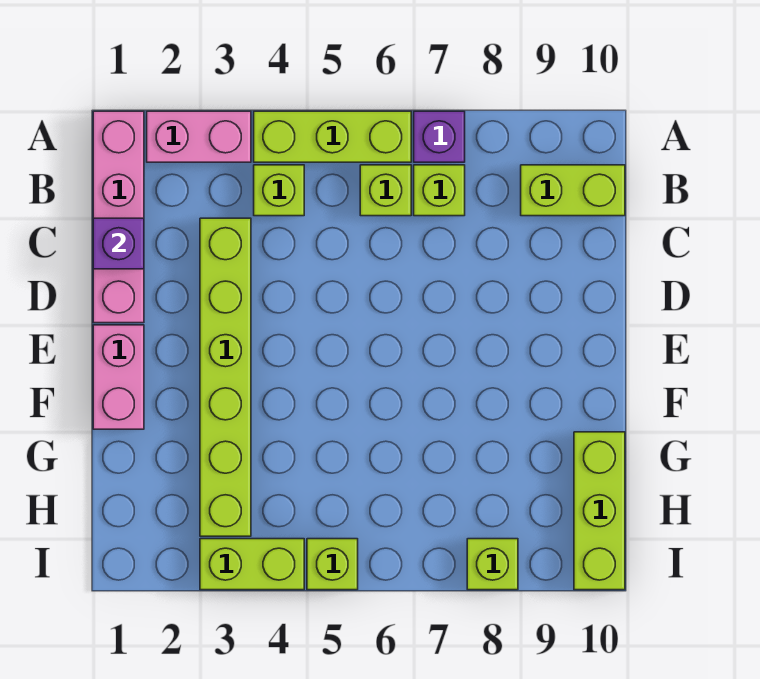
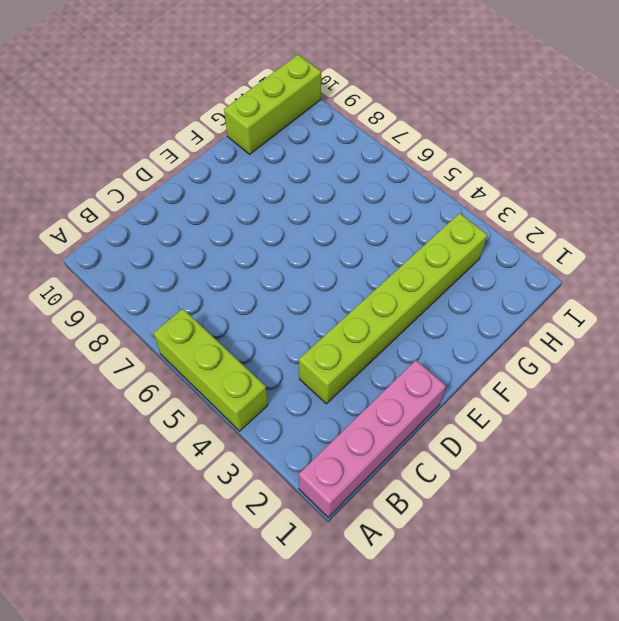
none -> pink brick A2:A3 level 1
none -> purple brick A7 level 1
none -> lime brick B4 level 1

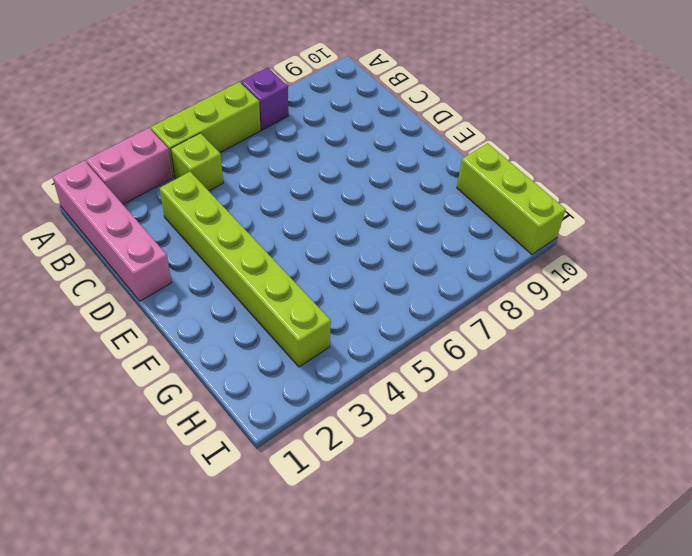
none -> lime brick B6 level 1
none -> lime brick B7 level 1
none -> lime brick B9:B10 level 1

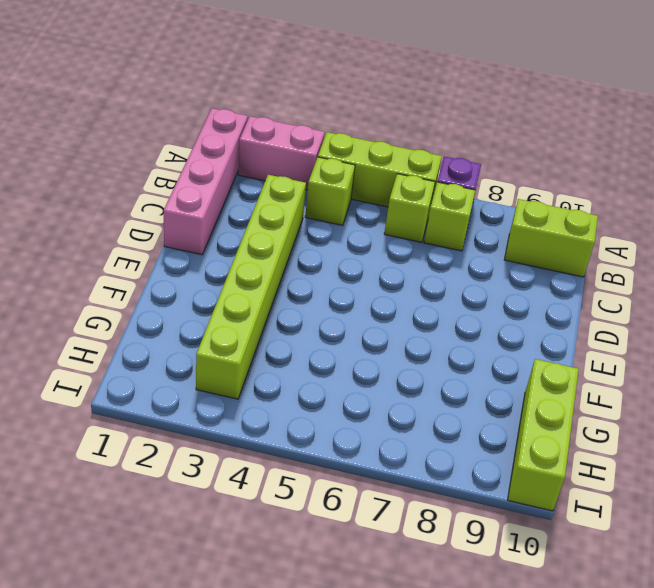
none -> pink brick E1:F1 level 1
none -> lime brick I3:I4 level 1
none -> lime brick I5 level 1

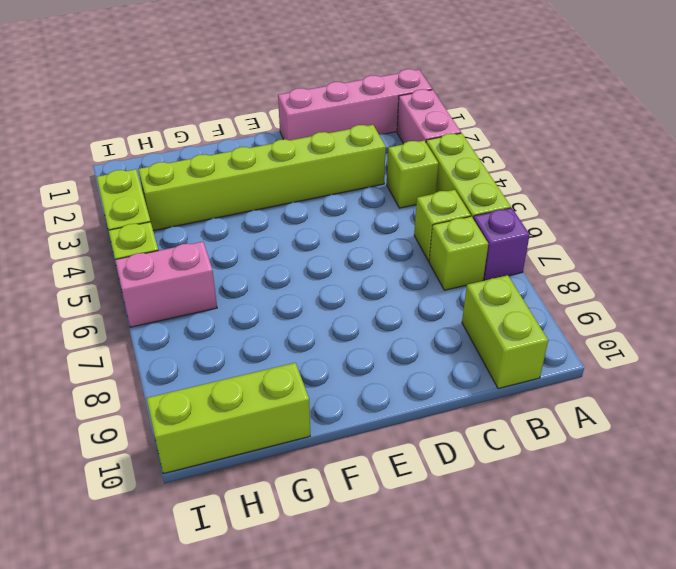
pink brick H6:I6 level 1 -> pink brick E1:F1 level 1
none -> lime brick I8 level 1
none -> purple brick C1 level 2

